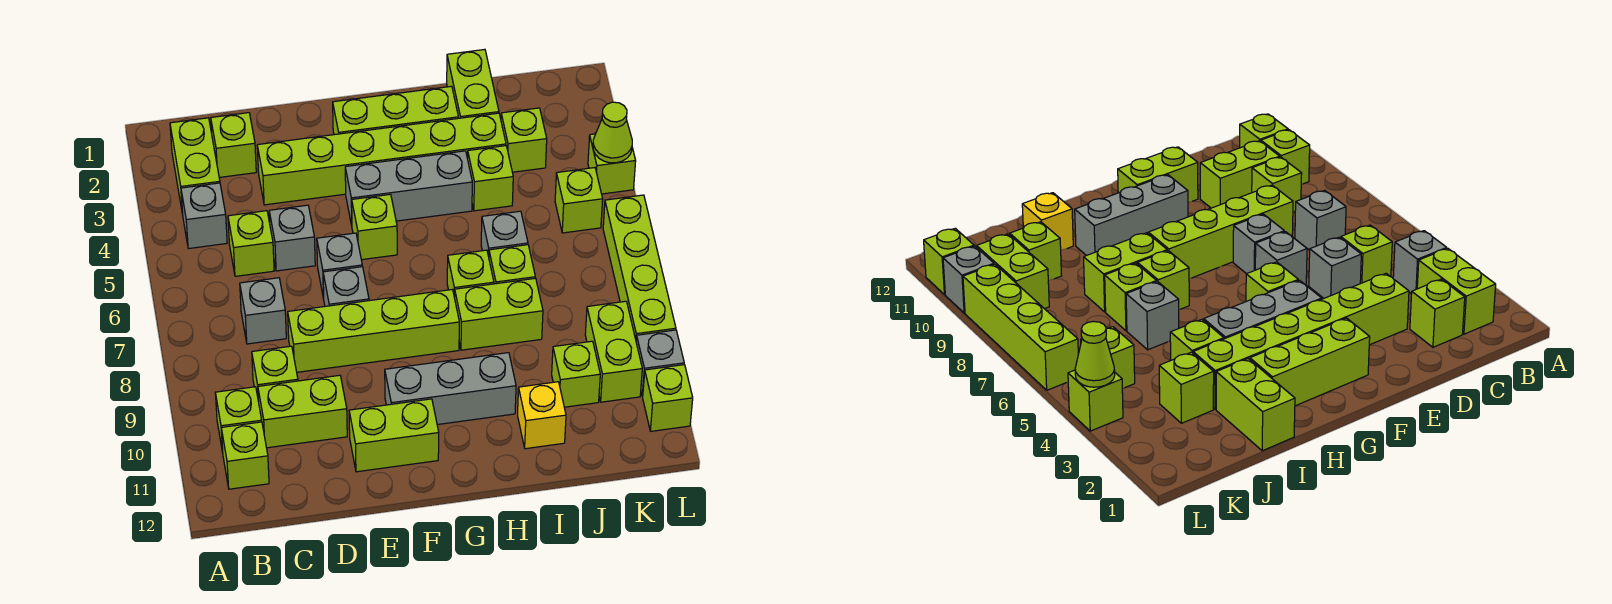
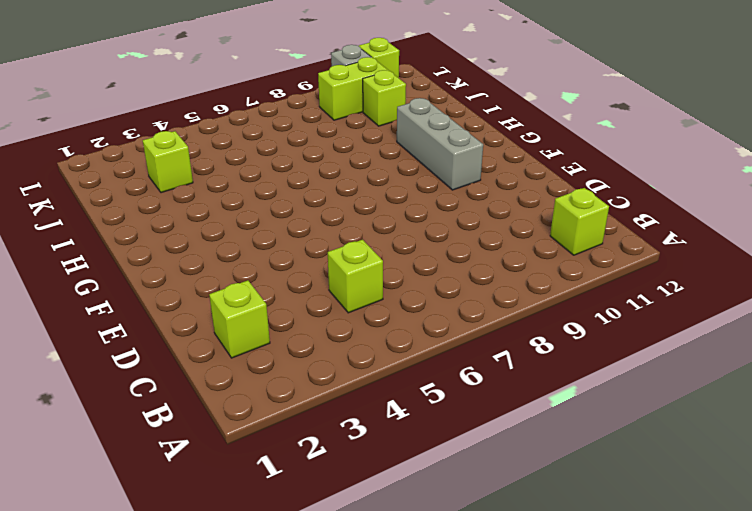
none -> lime brick B2:B3 level 1
none -> grey brick B4 level 1
none -> lime brick B10 level 1
none -> grey brick C7 level 1

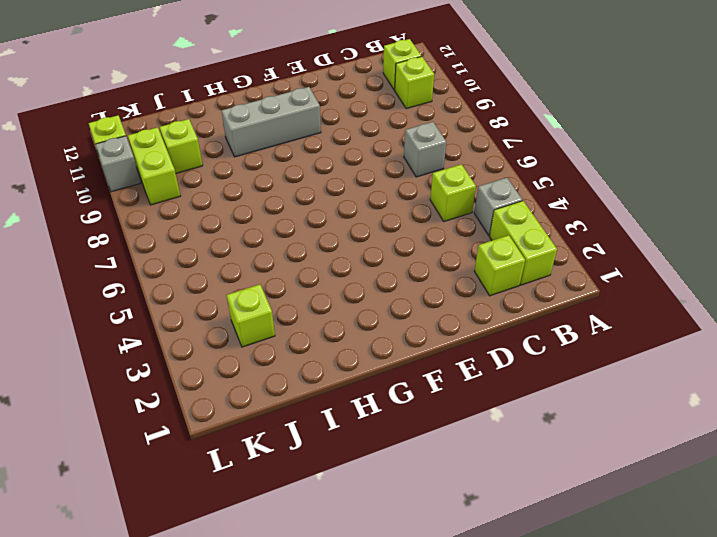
none -> lime brick C9 level 1
none -> lime brick C10:D10 level 1
none -> lime brick D3:I3 level 1
none -> grey brick D5 level 1

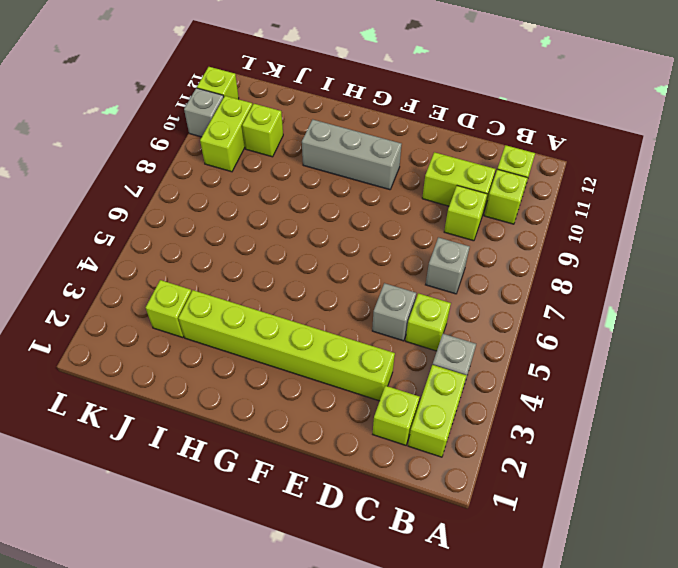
none -> lime brick D8:G8 level 1
none -> grey brick E6 level 1
none -> grey brick E7 level 1
none -> lime brick E11:F11 level 1

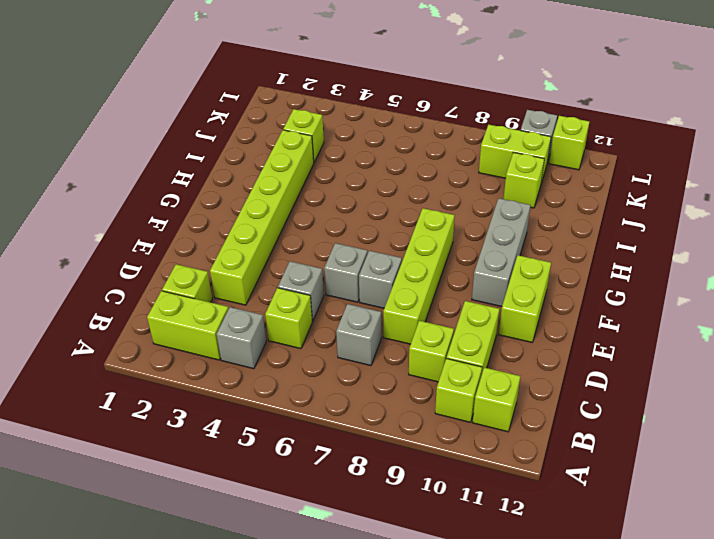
none -> lime brick F2:H2 level 1
none -> grey brick F4:H4 level 1
none -> lime brick F5 level 1
none -> lime brick H7 level 1

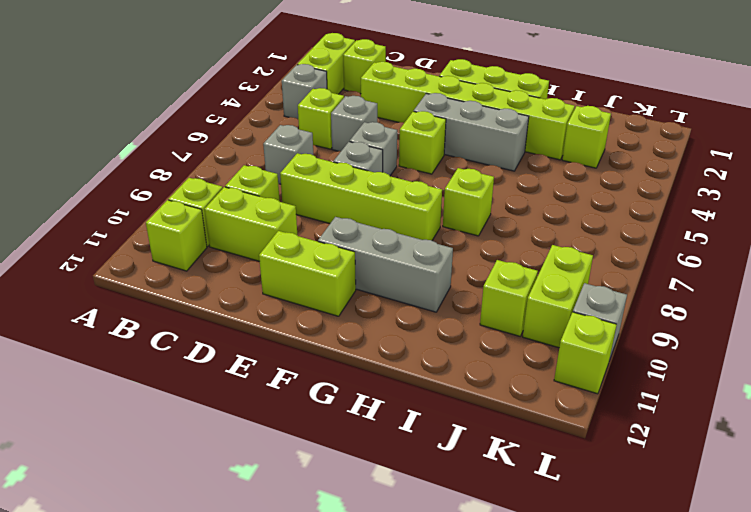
none -> lime brick H8:I8 level 1
none -> lime brick I1:I2 level 1
none -> lime brick I4 level 1
none -> grey brick I6 level 1

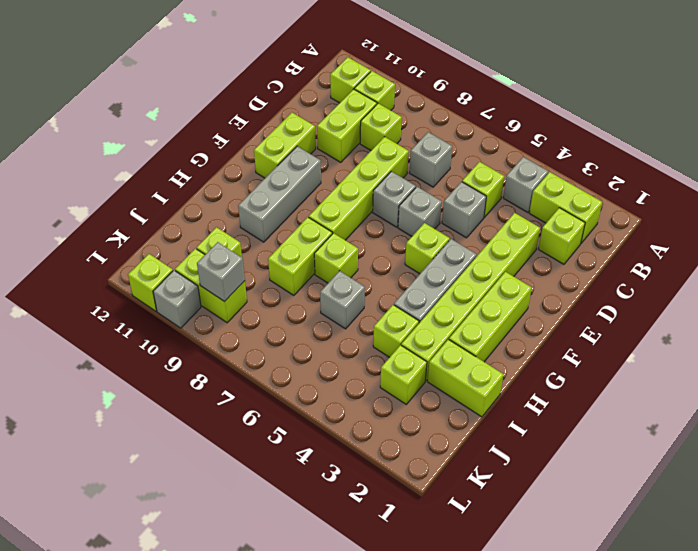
grey brick K9 level 2 -> none
none -> lime brick I7 level 1
none -> yellow brick I11 level 1
none -> lime brick K5 level 1
none -> lime brick L4 level 1

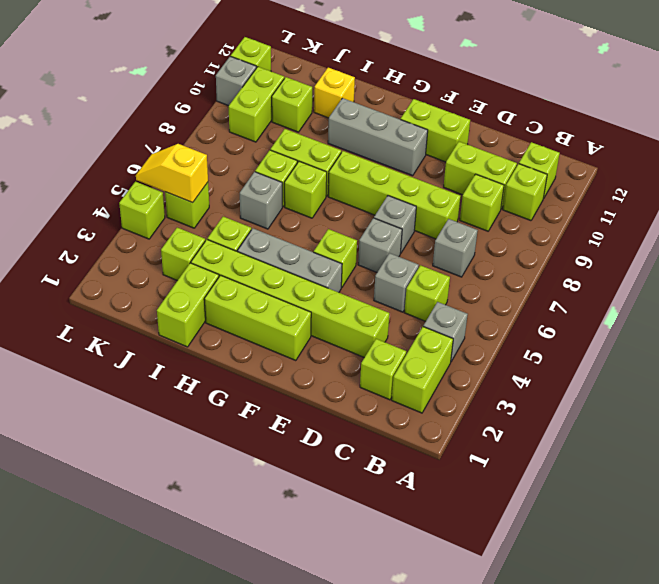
yellow slope K5:L5 level 2 top K -> none
none -> lime brick L6:L9 level 1
none -> lime cone L4 level 2

